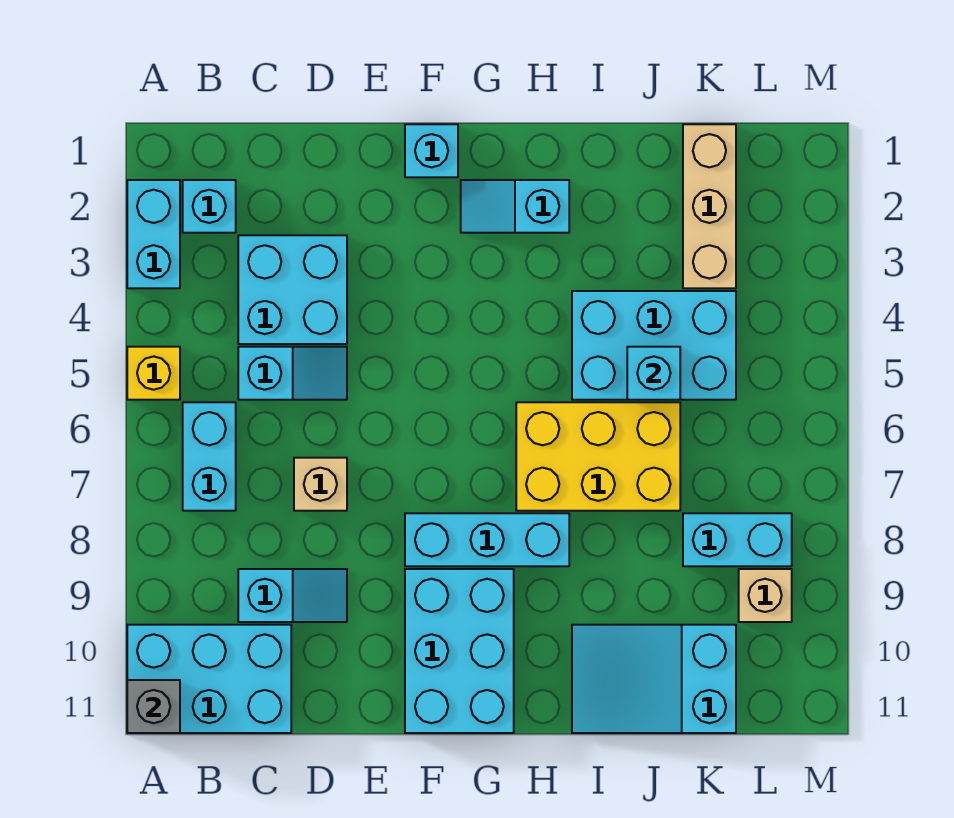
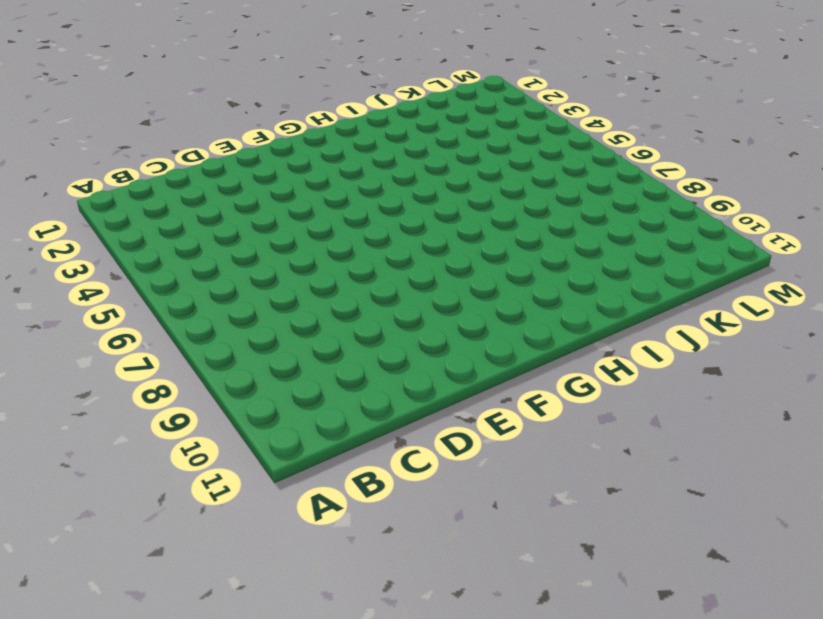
none -> cyan brick A2:A3 level 1
none -> yellow brick A5 level 1
none -> cyan brick A10:C11 level 1

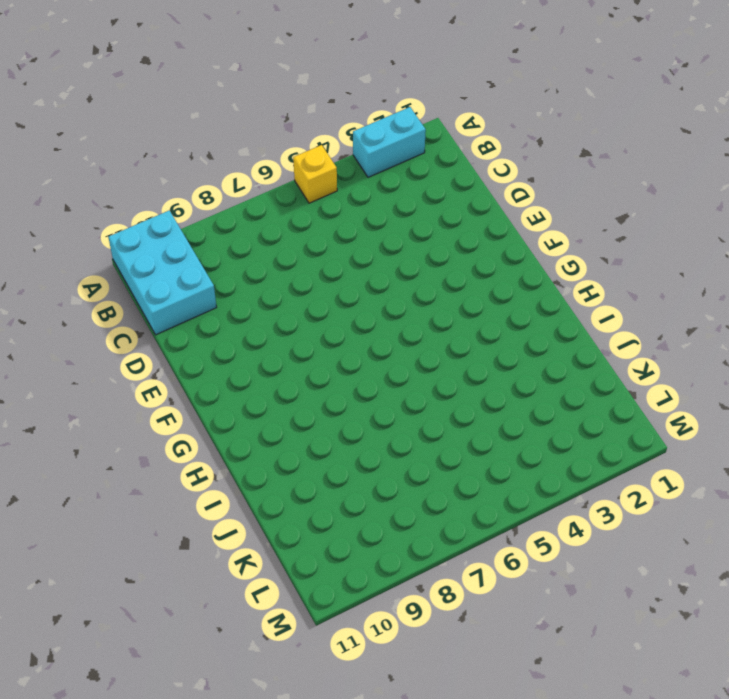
none -> cyan brick B2 level 1
none -> cyan brick B6:B7 level 1
none -> cyan brick C3:D4 level 1

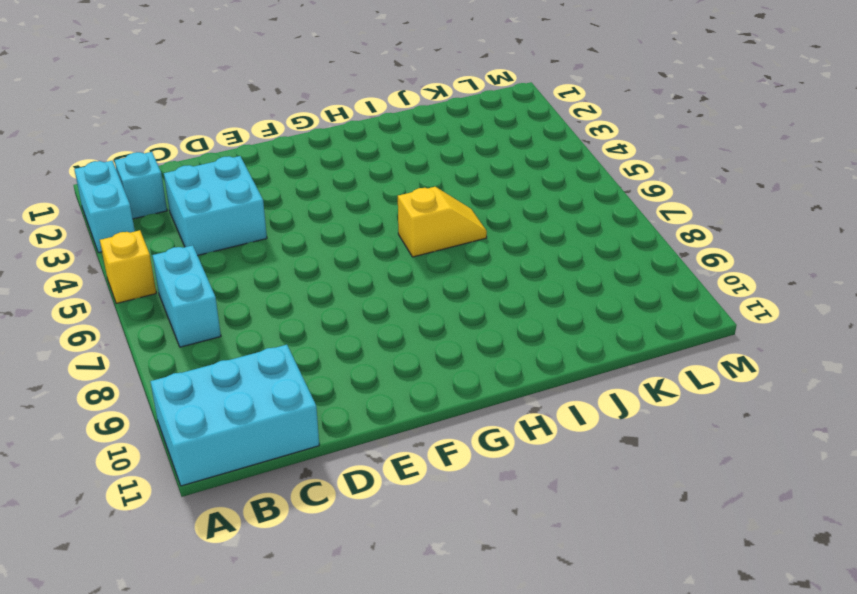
yellow slope H6:I6 level 1 top H -> yellow brick H6:J7 level 1
none -> cyan slope C5:D5 level 1 top C
none -> cyan slope C9:D9 level 1 top C
none -> tan brick D7 level 1

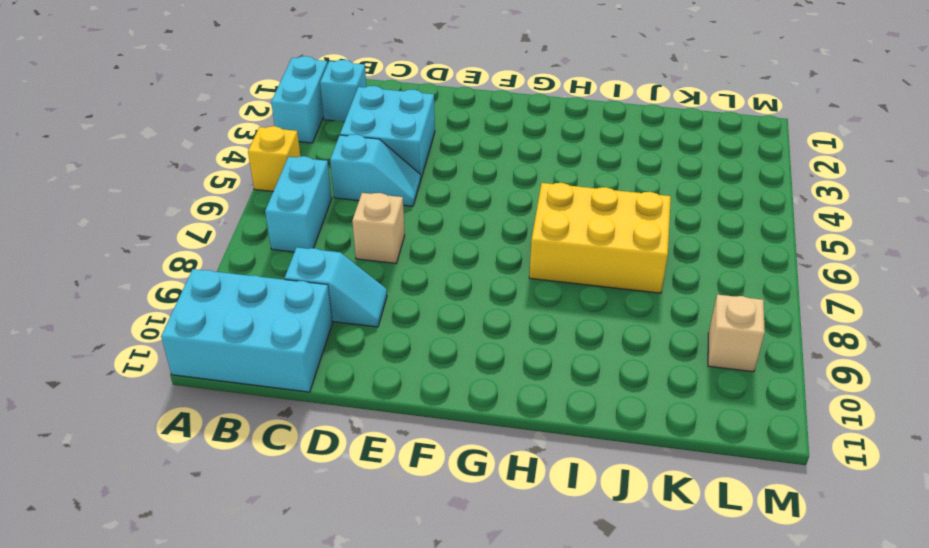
none -> cyan brick F1 level 1
none -> cyan brick F8:H8 level 1
none -> cyan brick F9:G11 level 1

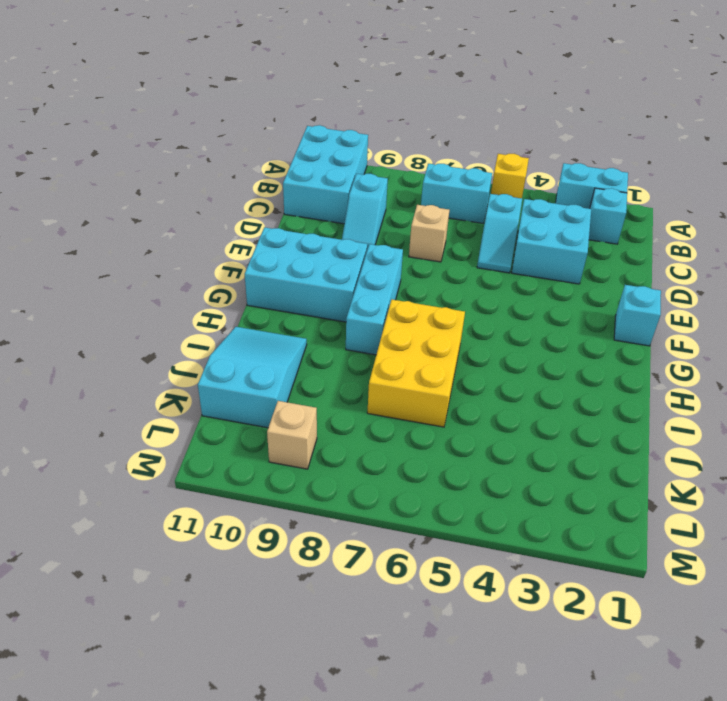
none -> cyan slope G2:H2 level 1 top H
none -> cyan brick I4:K5 level 1
none -> tan brick K1:K3 level 1

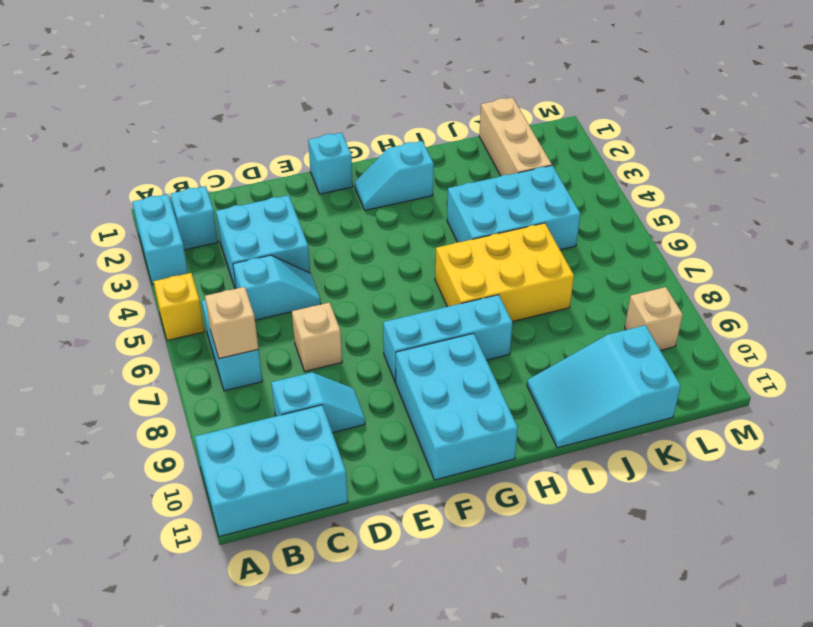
tan brick B7 level 2 -> none
none -> cyan brick K8:L8 level 1
none -> grey brick A11 level 2
none -> cyan brick J5 level 2

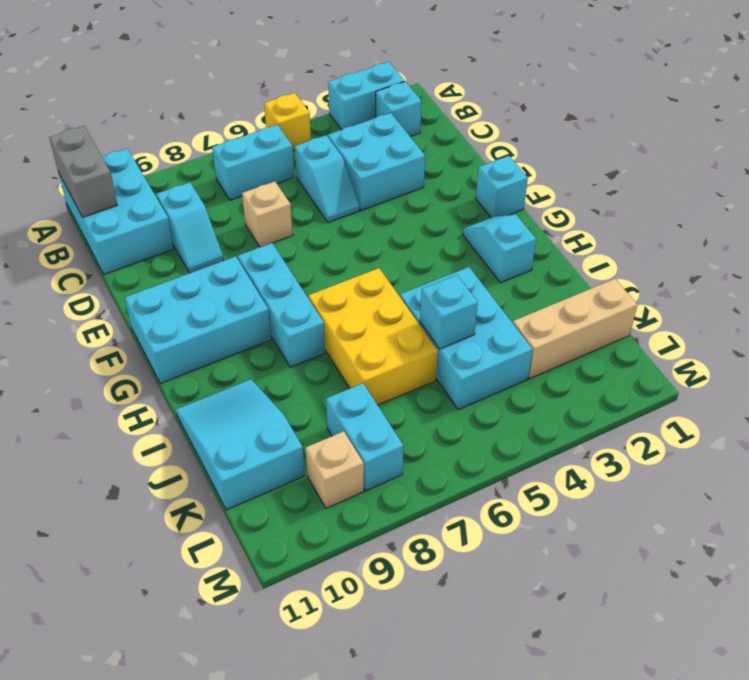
grey brick A11:B11 level 2 -> grey brick A11 level 2

